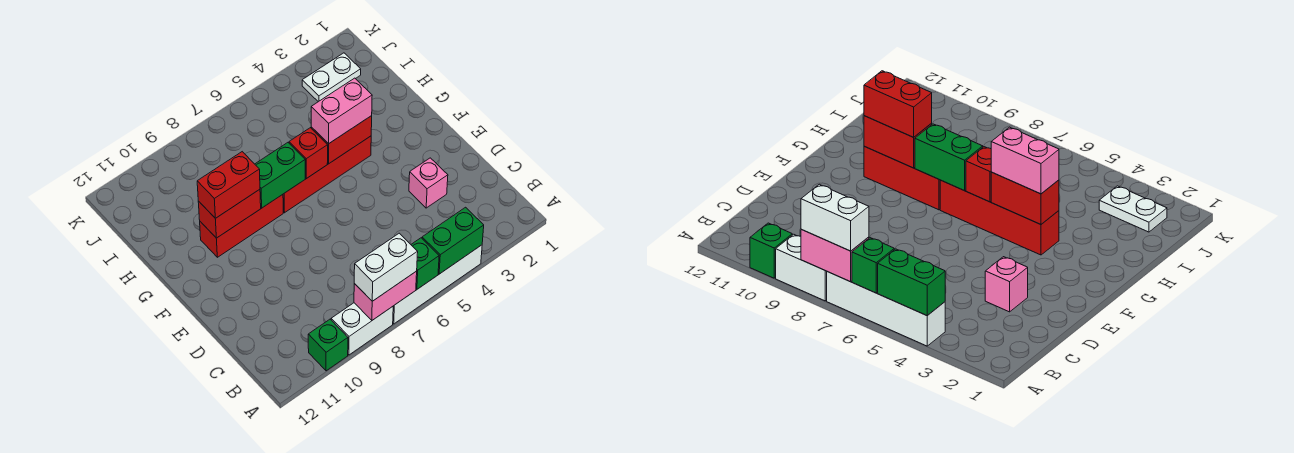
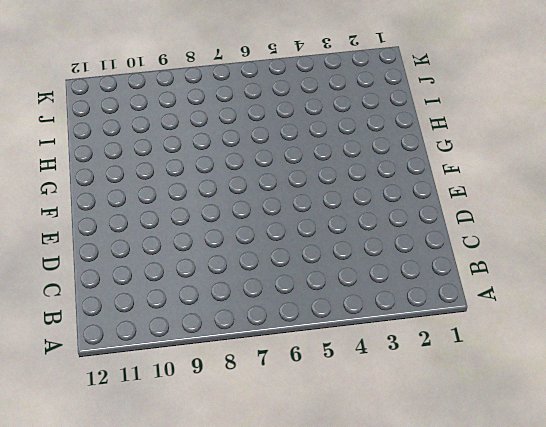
none -> white brick A4:A7 level 1
none -> white brick A8:A9 level 1
none -> green brick A10 level 1

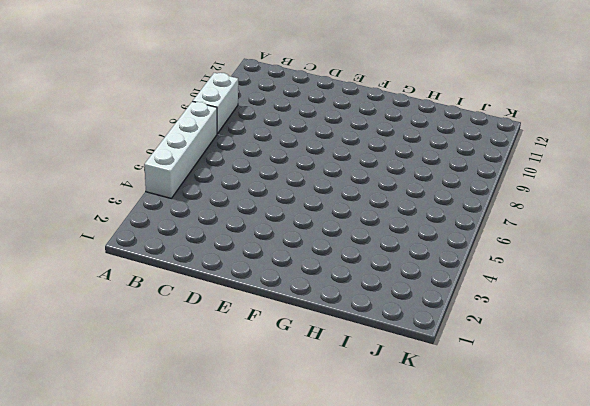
none -> green brick A10 level 1
none -> pink brick D3 level 1
none -> red brick G4:G7 level 1

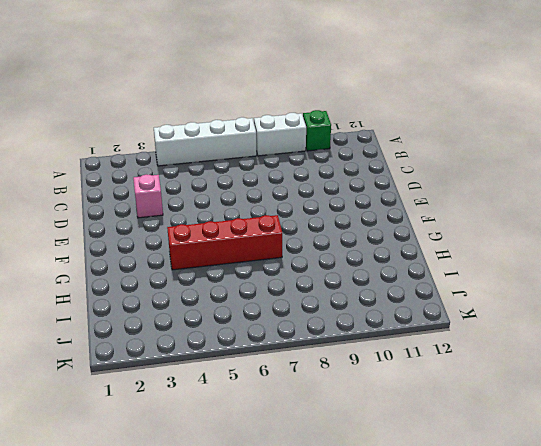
none -> red brick G8:G10 level 1
none -> white plate J2:J3 level 1
none -> green brick A4:A5 level 2

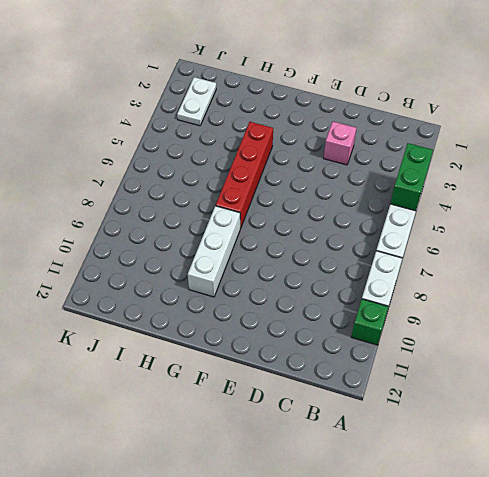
white brick G8:G10 level 1 -> red brick G8:G10 level 1
none -> green brick A6 level 2
none -> pink brick A7:A8 level 2
none -> red brick G4:G5 level 2

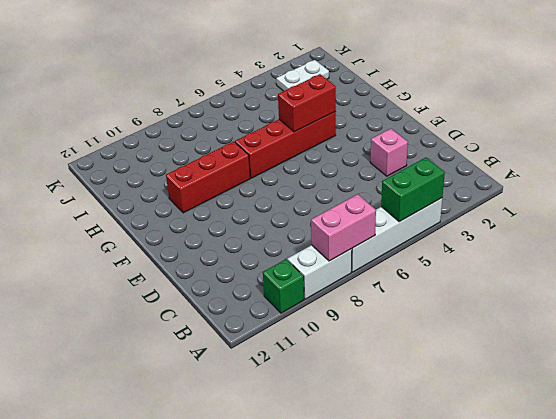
none -> green brick A6 level 2
none -> red brick G6 level 2
none -> green brick G7:G8 level 2

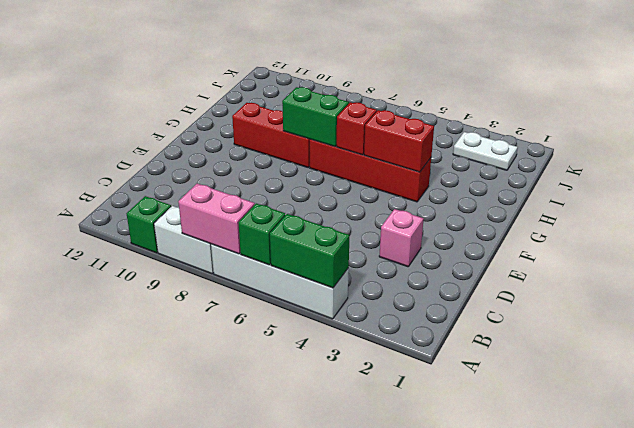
none -> red brick G9:G10 level 2
none -> white brick A7:A8 level 3
none -> pink brick G4:G5 level 3

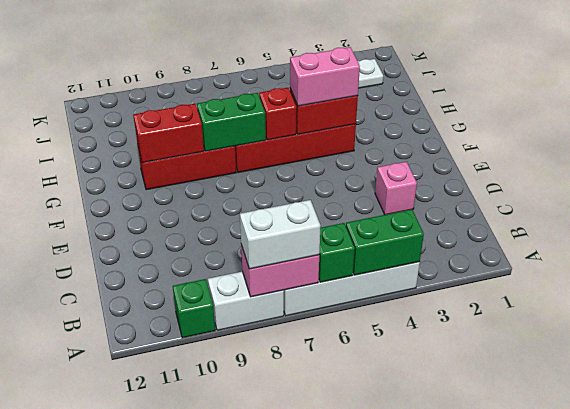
none -> red brick G9:G10 level 3

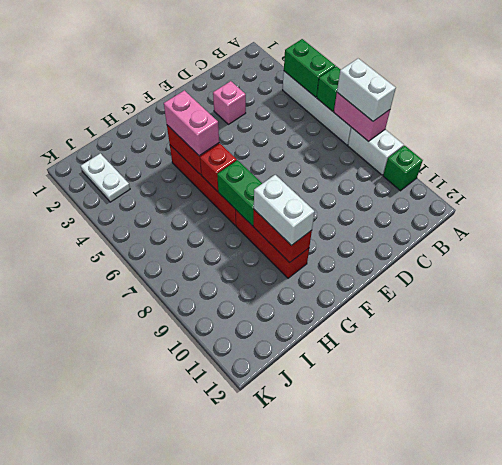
white brick G9:G10 level 3 -> red brick G9:G10 level 3

